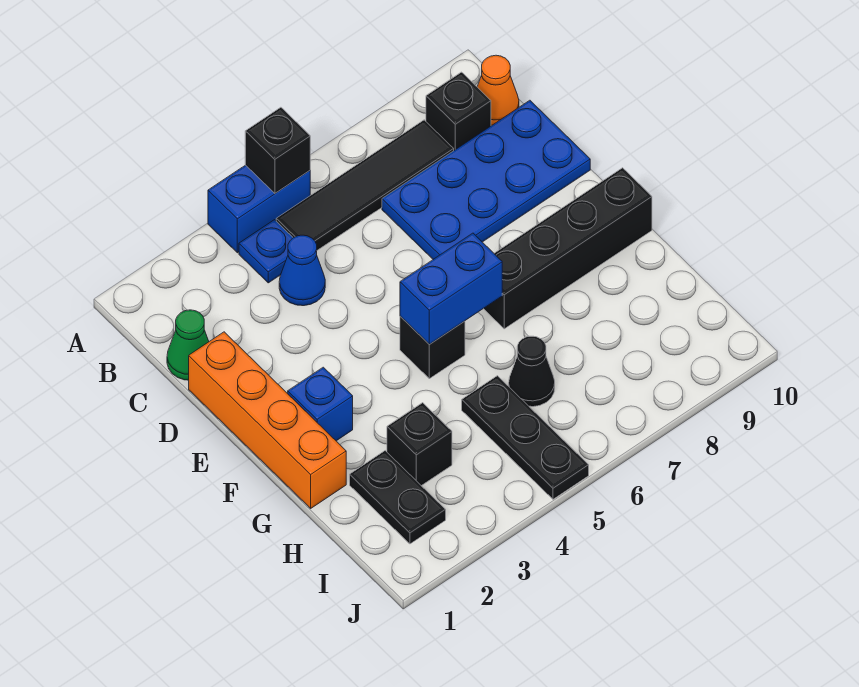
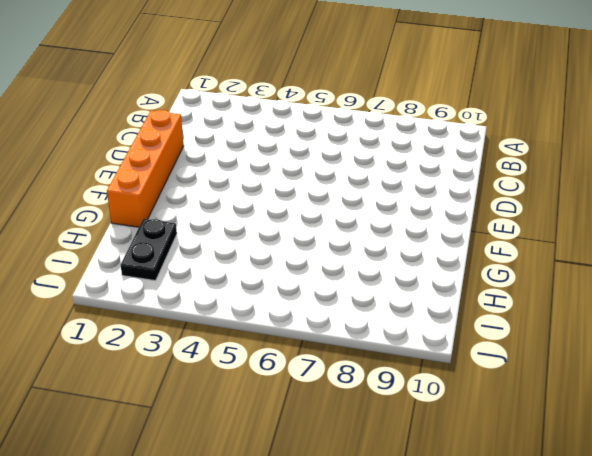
none -> blue brick A4:A5 level 1
none -> blue plate B4 level 1
none -> black tile B5:B8 level 1

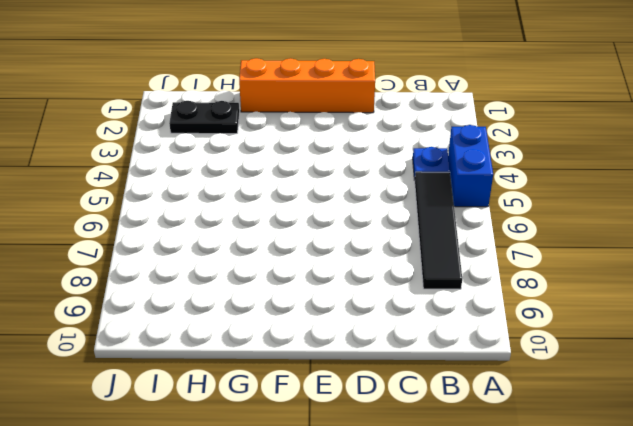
none -> black brick B9 level 1
none -> orange cone B10 level 1
none -> green cone C1 level 1

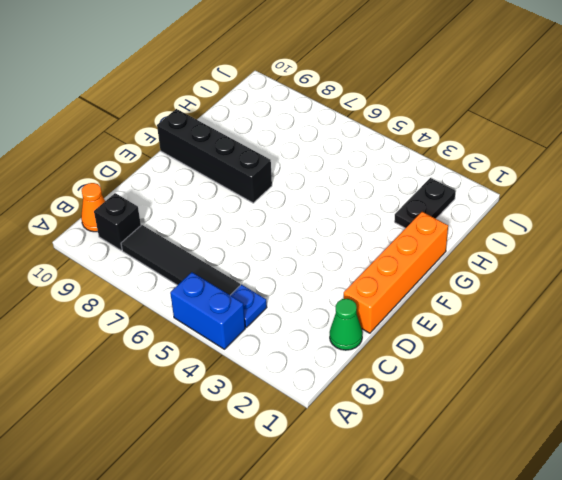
none -> blue cone C4 level 1
none -> blue plate C7:D10 level 1
none -> blue brick F2 level 1

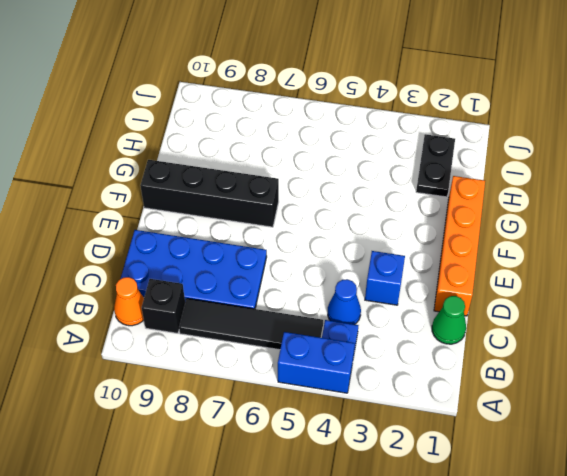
blue brick D3 level 1 -> blue brick F2 level 1
none -> black brick F5 level 1
none -> black brick H3 level 1
none -> black plate H5:J5 level 1

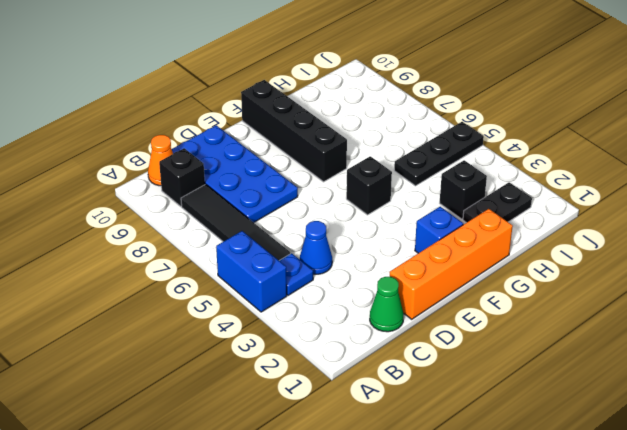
none -> black cone H6 level 1
none -> black brick A5 level 2
none -> blue brick F5:F6 level 2

